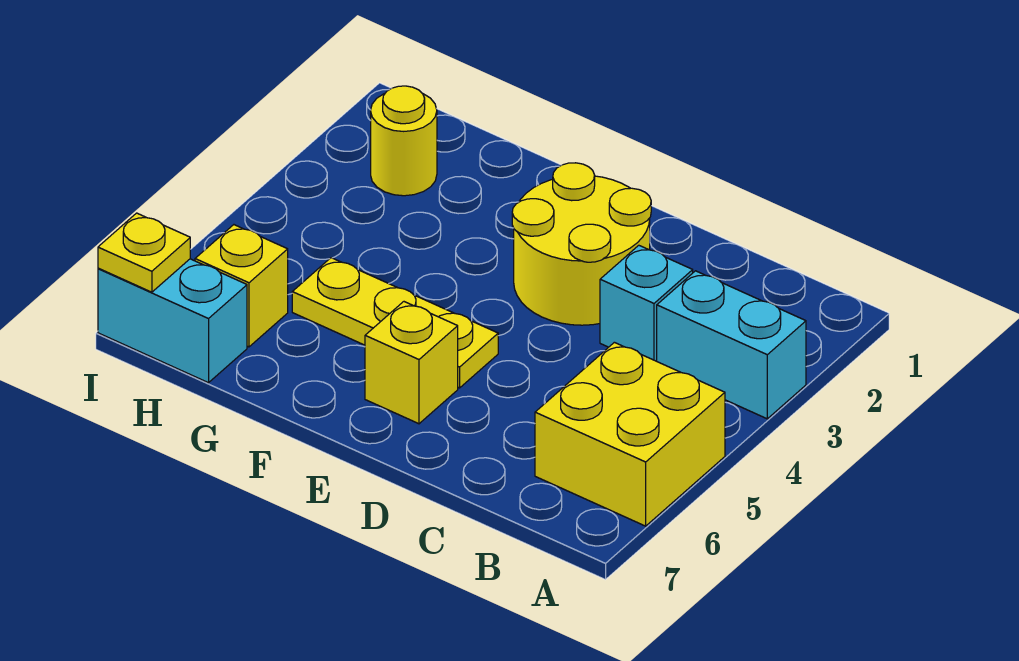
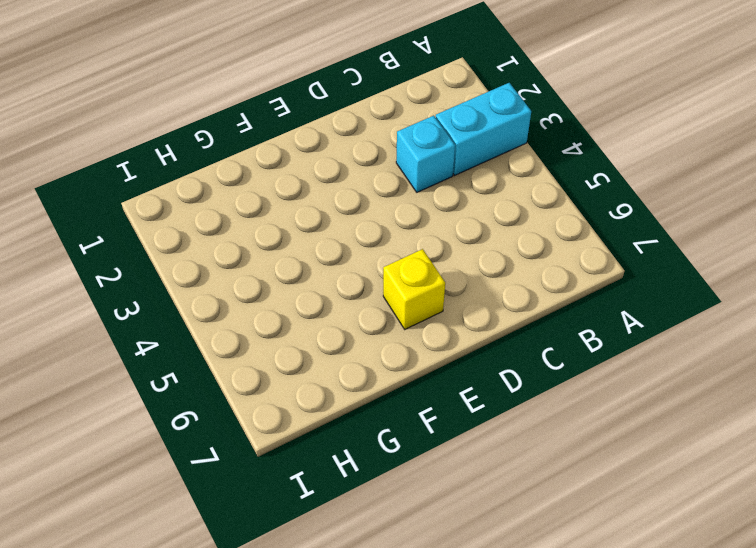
none -> yellow brick A5:B6 level 1
none -> yellow round brick D2:E3 level 1

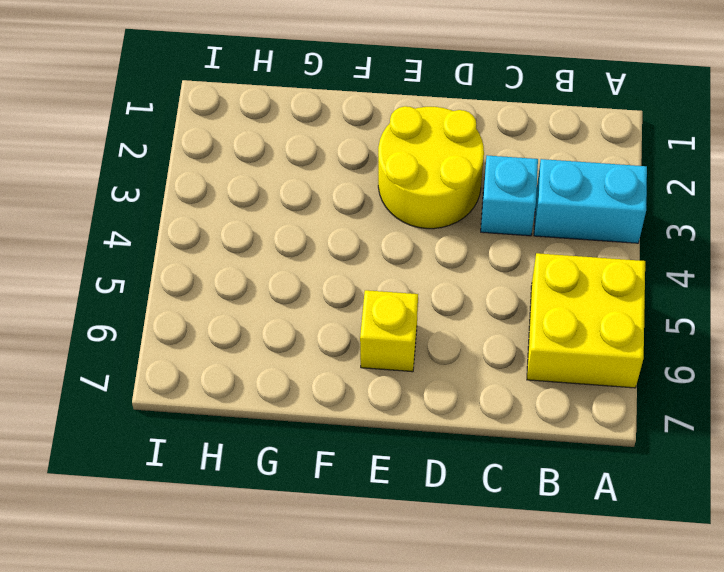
none -> yellow plate E5:G5 level 1
none -> yellow round brick H2 level 1

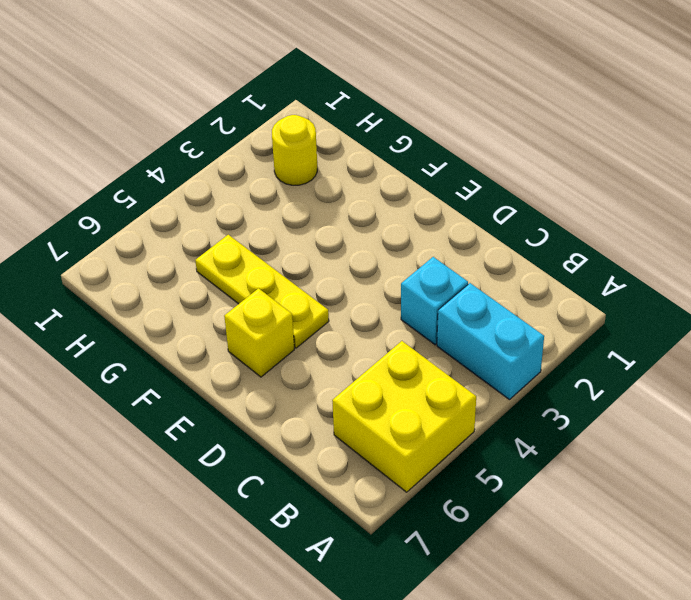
none -> yellow round brick D2:E3 level 1
none -> yellow brick H6 level 1

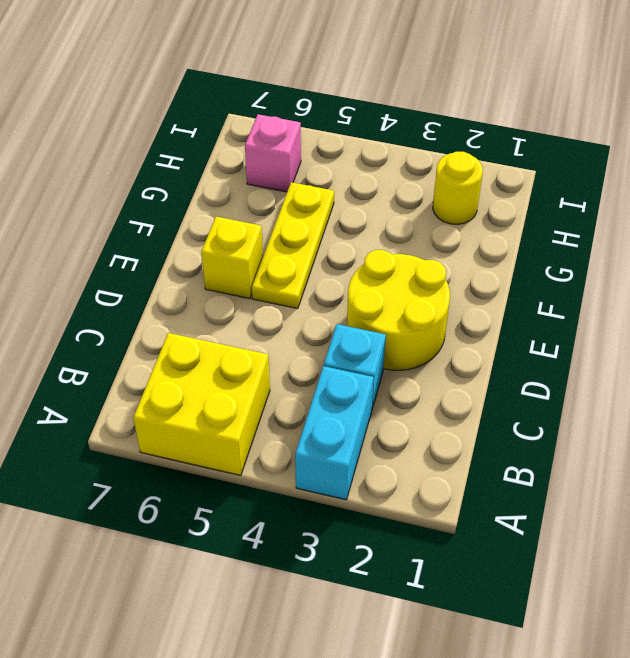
pink brick H6 level 1 -> yellow brick H6 level 1
none -> cyan brick H7:I7 level 1
none -> yellow plate I7 level 2

